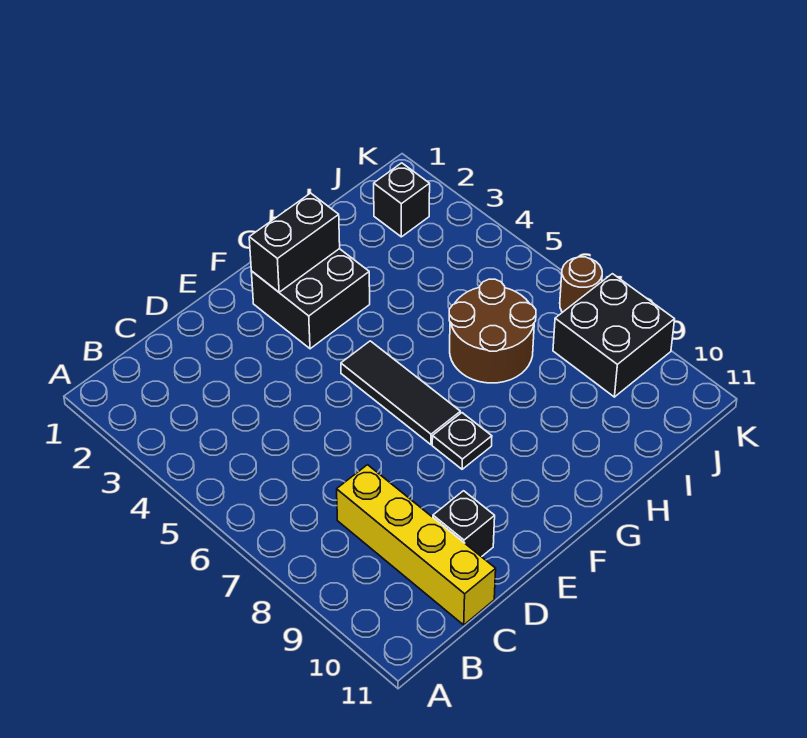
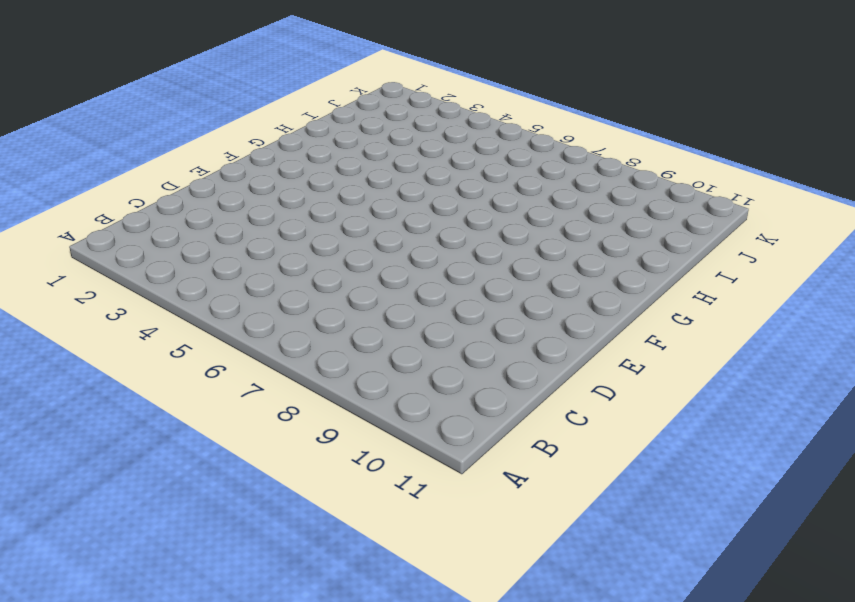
none -> yellow brick C8:C11 level 1
none -> black brick D10 level 1

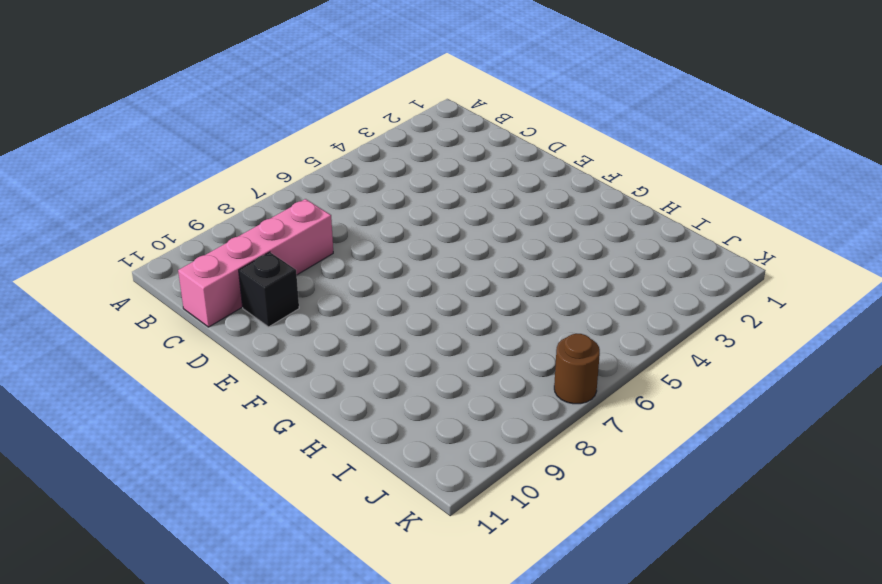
pink brick C8:C11 level 1 -> yellow brick C8:C11 level 1
none -> black brick F2:G3 level 1
none -> black tile F5:F7 level 1

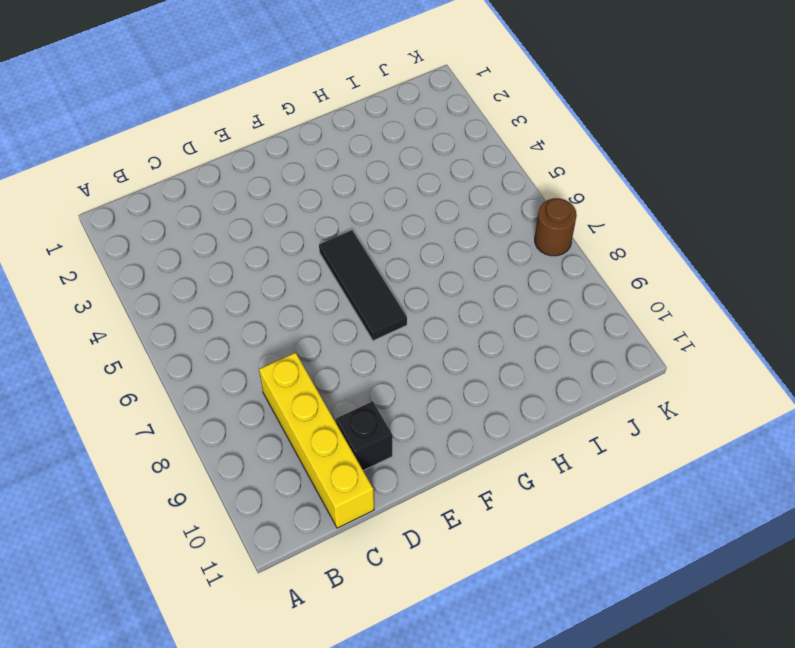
none -> black brick F2:G3 level 1
none -> black plate F8 level 1

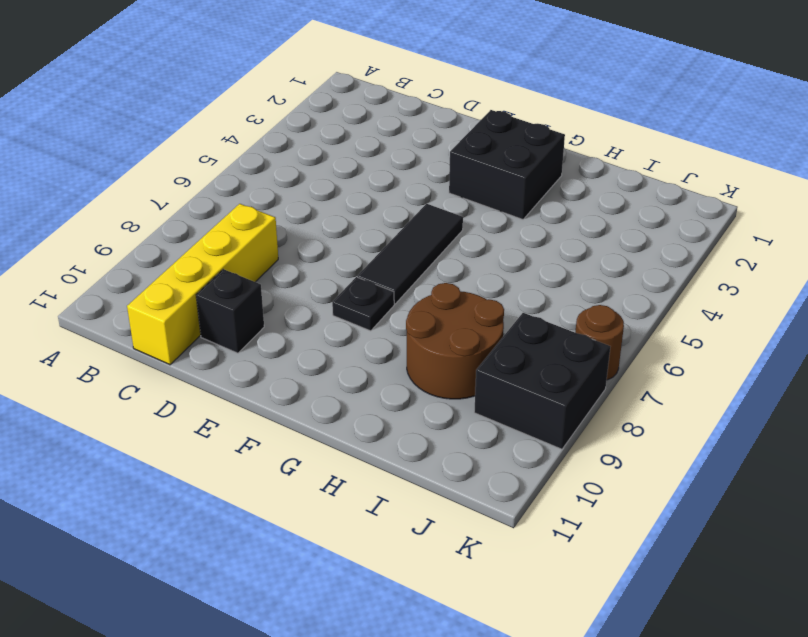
brown round brick H8:I9 level 1 -> brown round brick H6:I7 level 1
none -> black brick J2 level 1
none -> black brick F2:G2 level 2

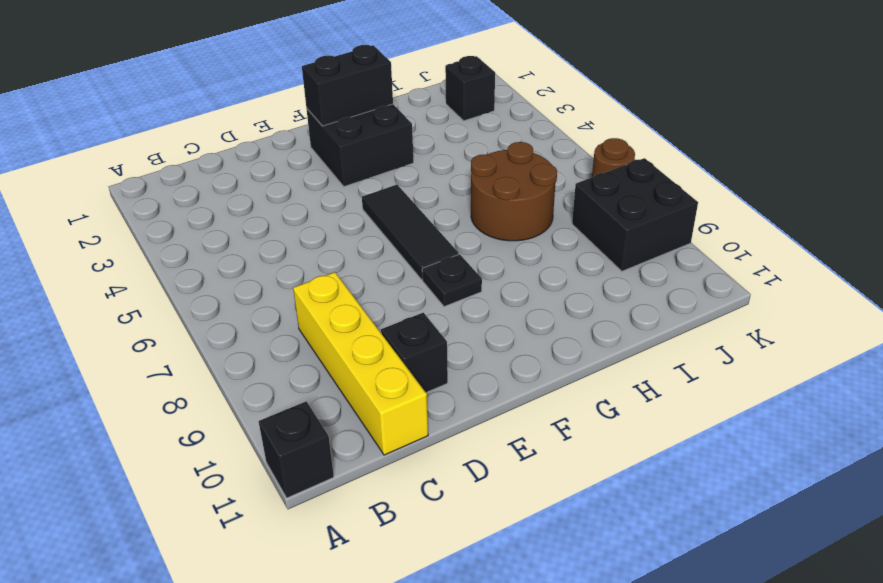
black brick A11 level 1 -> none

